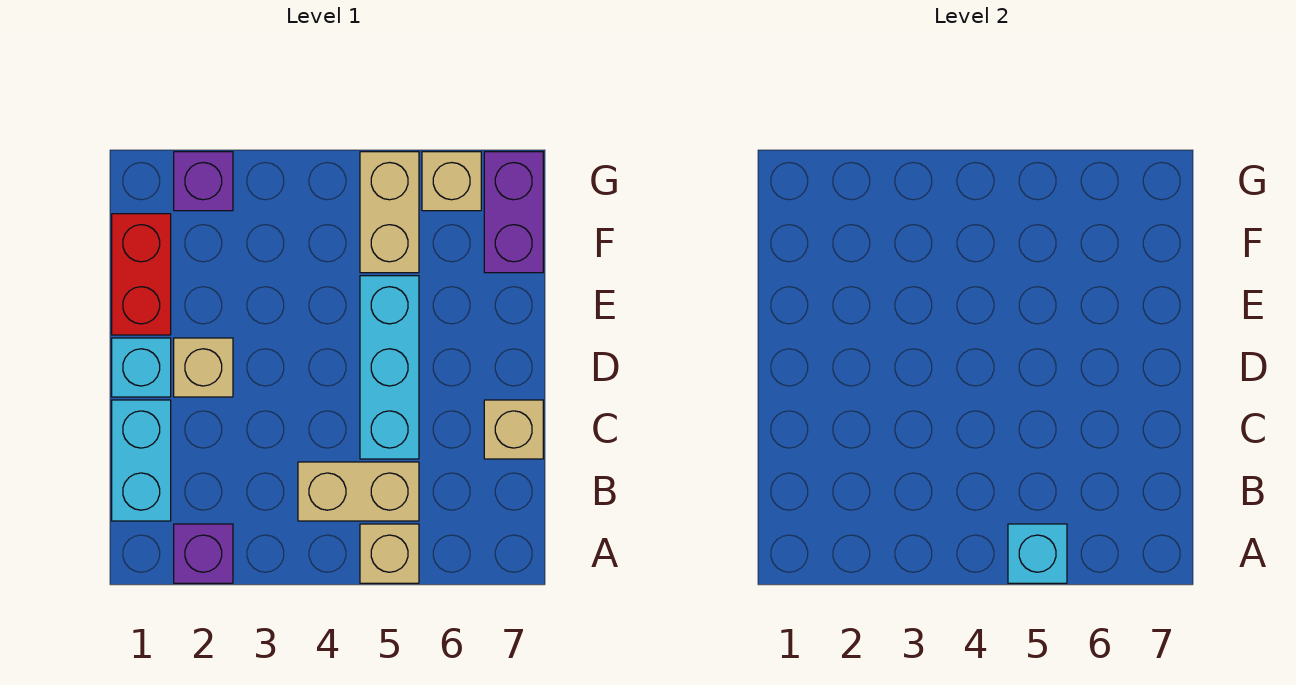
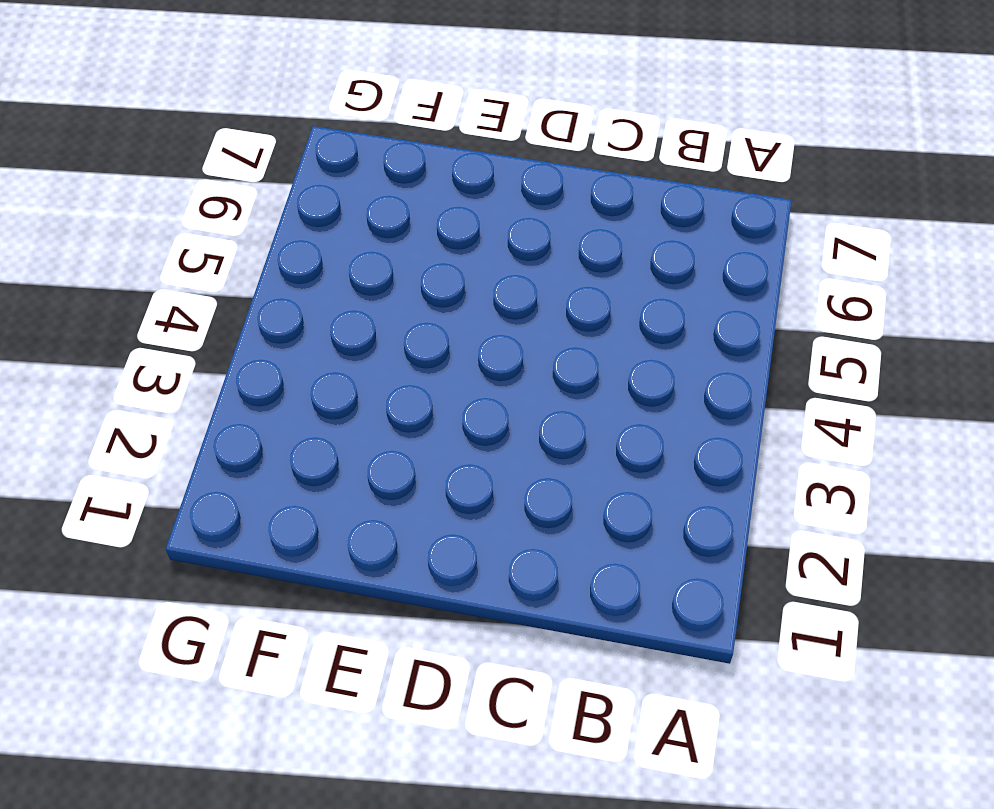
none -> purple brick A2 level 1
none -> tan brick A5 level 1
none -> cyan brick B1:C1 level 1

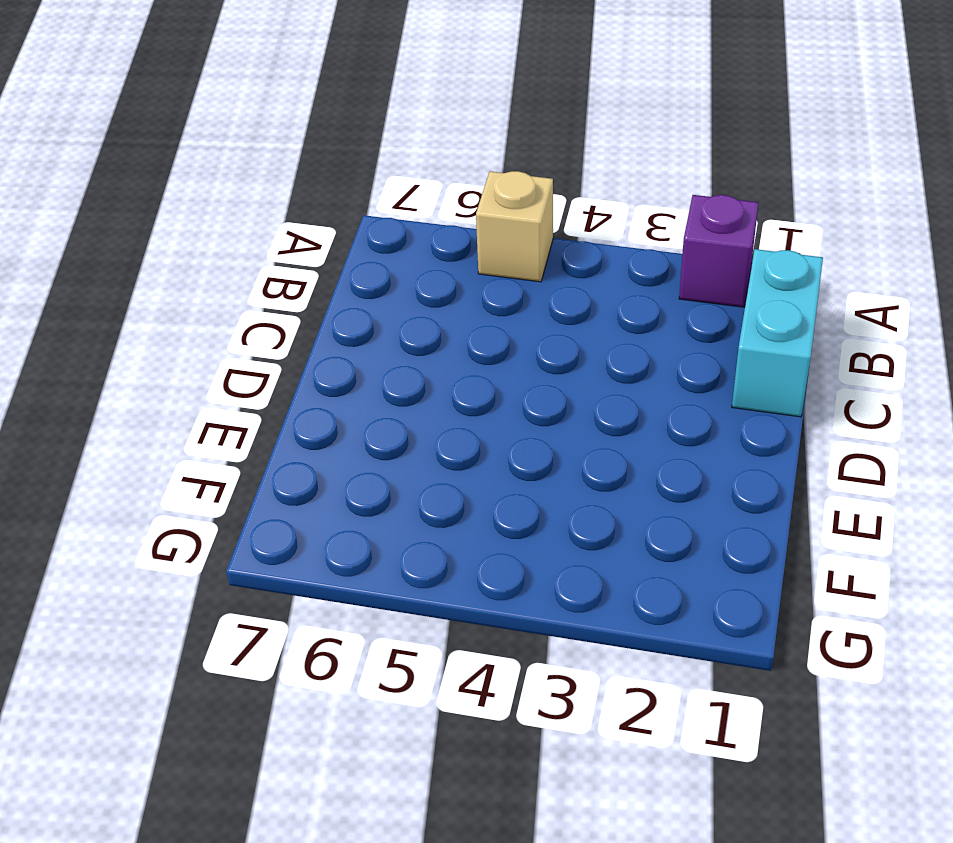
none -> tan brick B4:B5 level 1
none -> cyan brick C5:E5 level 1
none -> tan brick C7 level 1

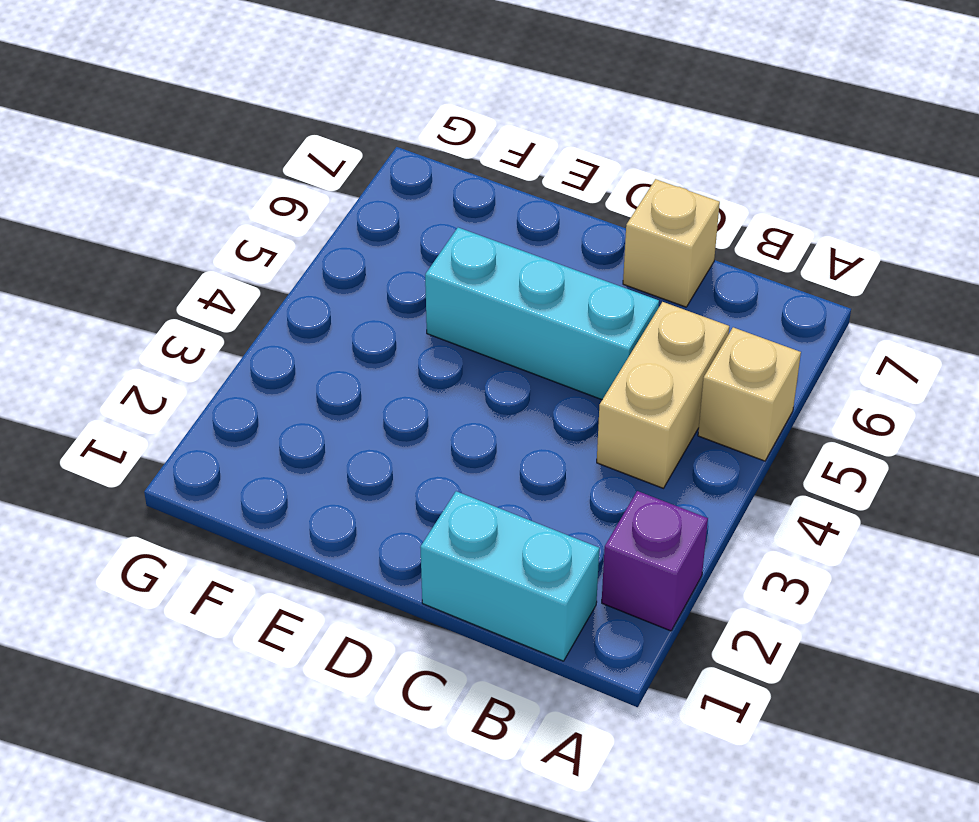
none -> cyan brick D1 level 1
none -> tan brick D2 level 1
none -> red brick E1:F1 level 1

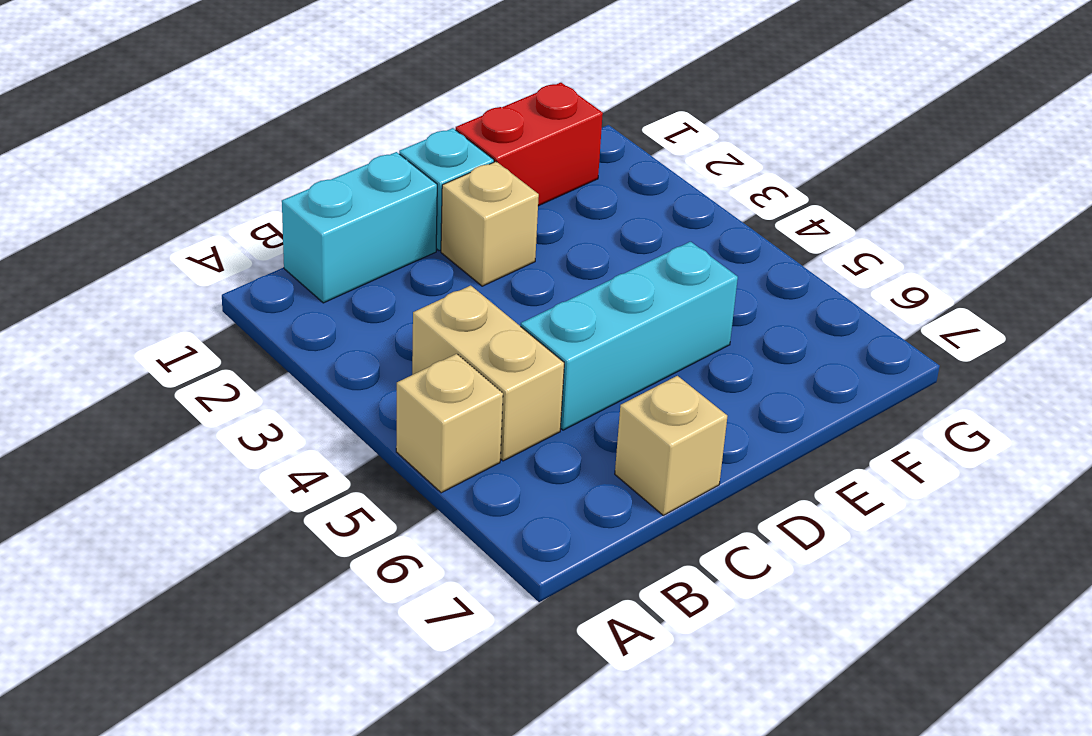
none -> purple brick A2 level 1
none -> tan brick F5:G5 level 1
none -> purple brick F7:G7 level 1

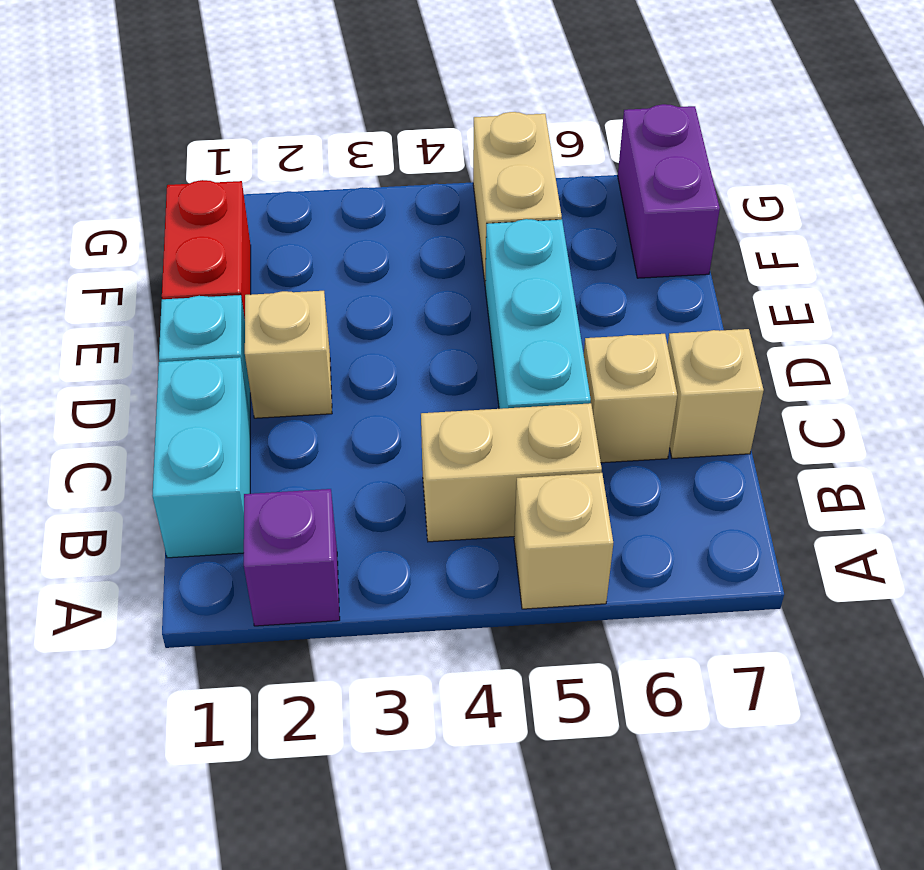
tan brick C6 level 1 -> tan brick G6 level 1
none -> purple brick G2 level 1
none -> cyan brick A5 level 2

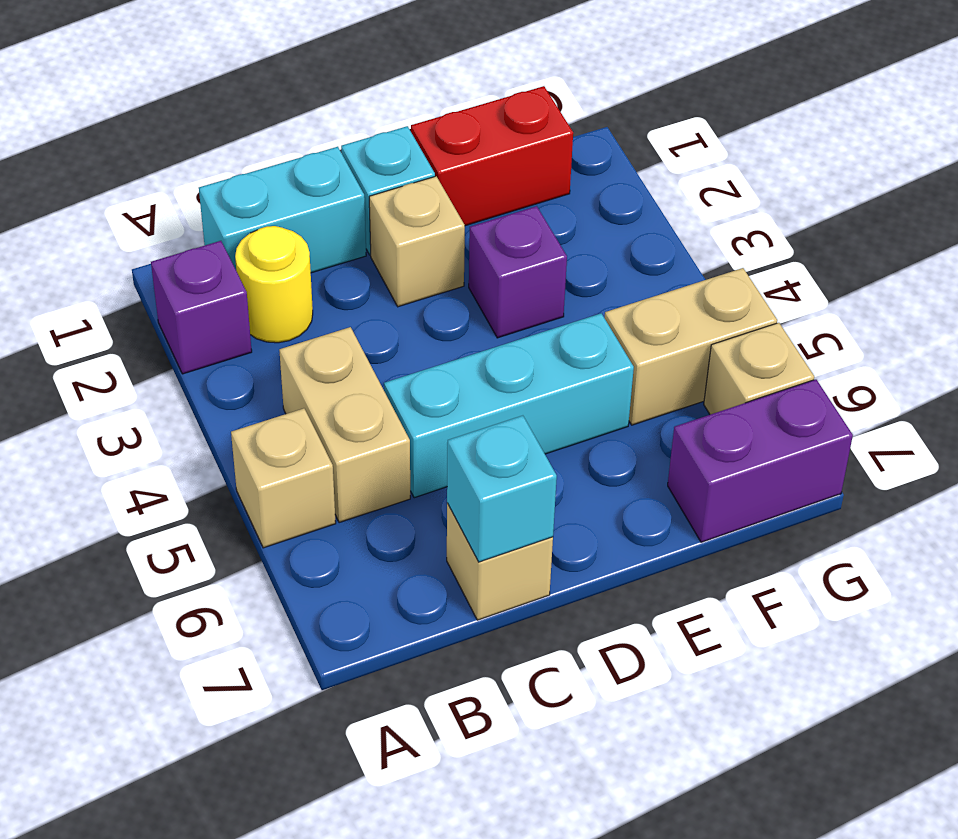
yellow round brick B2 level 1 -> none
cyan brick C7 level 2 -> cyan brick A5 level 2
purple brick E3 level 1 -> purple brick G2 level 1

